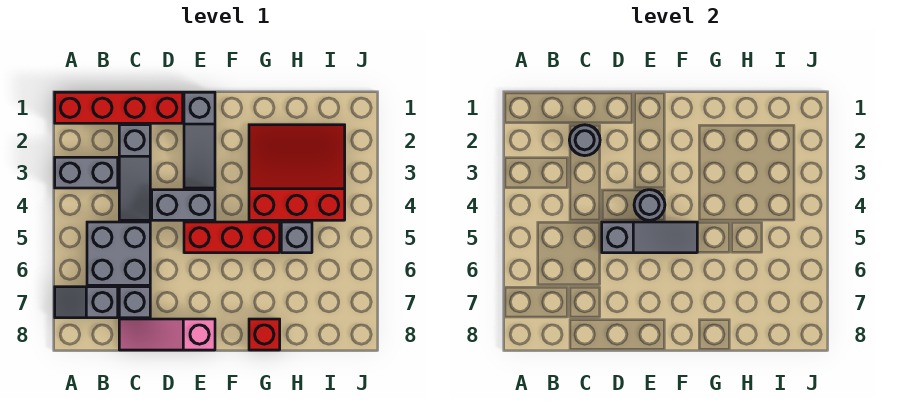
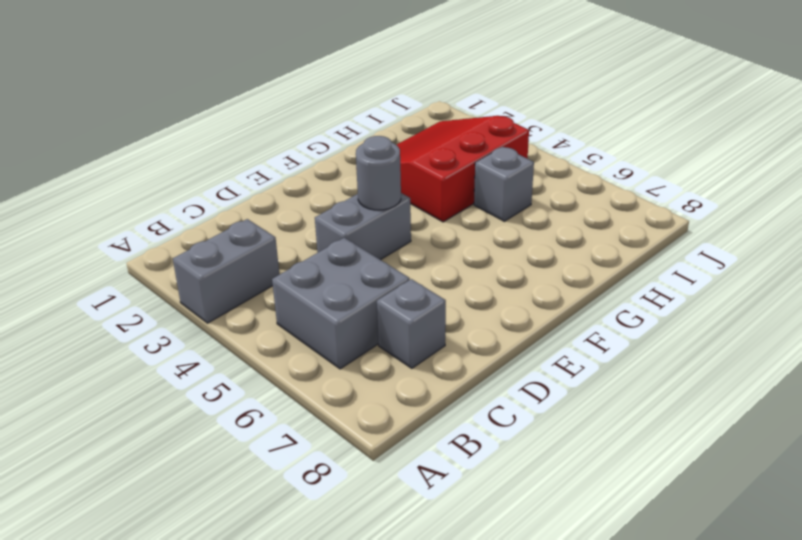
none -> red brick A1:D1 level 1
none -> grey slope A7:B7 level 1 top B
none -> grey slope C2:C4 level 1 top 2

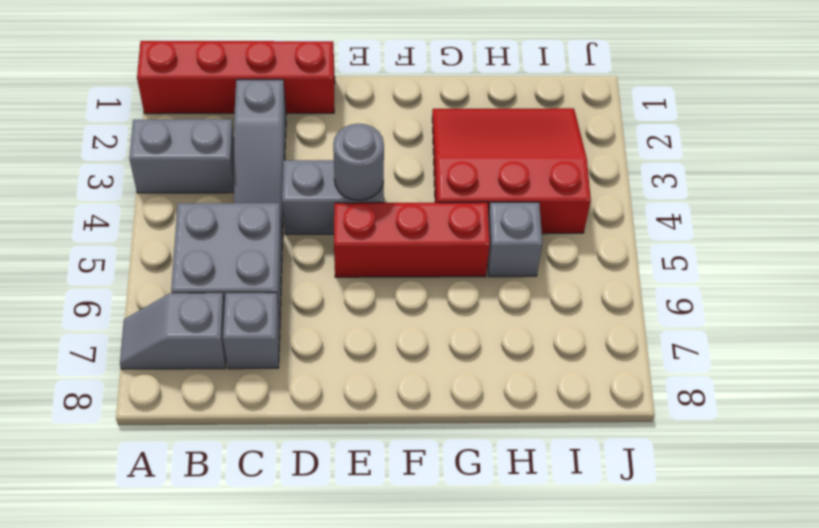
none -> pink slope C8:E8 level 1 top E
none -> grey slope E1:E3 level 1 top 1
none -> red brick G8 level 1

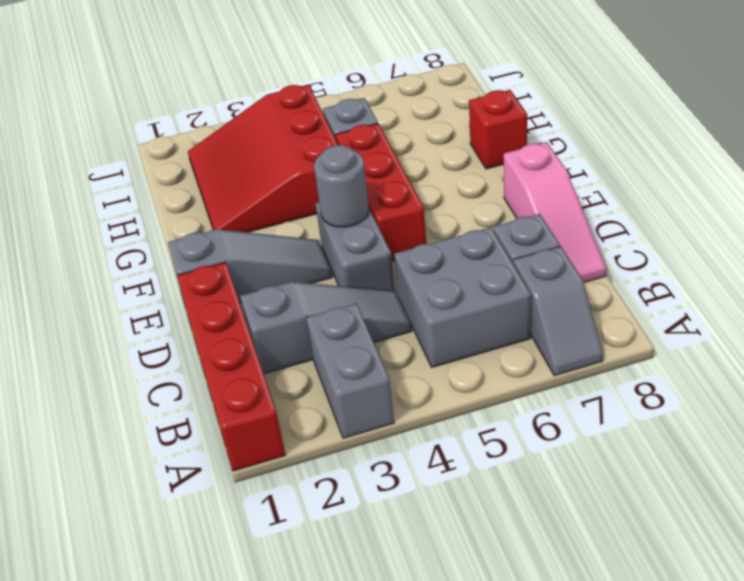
none -> grey round brick C2 level 2
none -> grey slope D5:F5 level 2 top D

